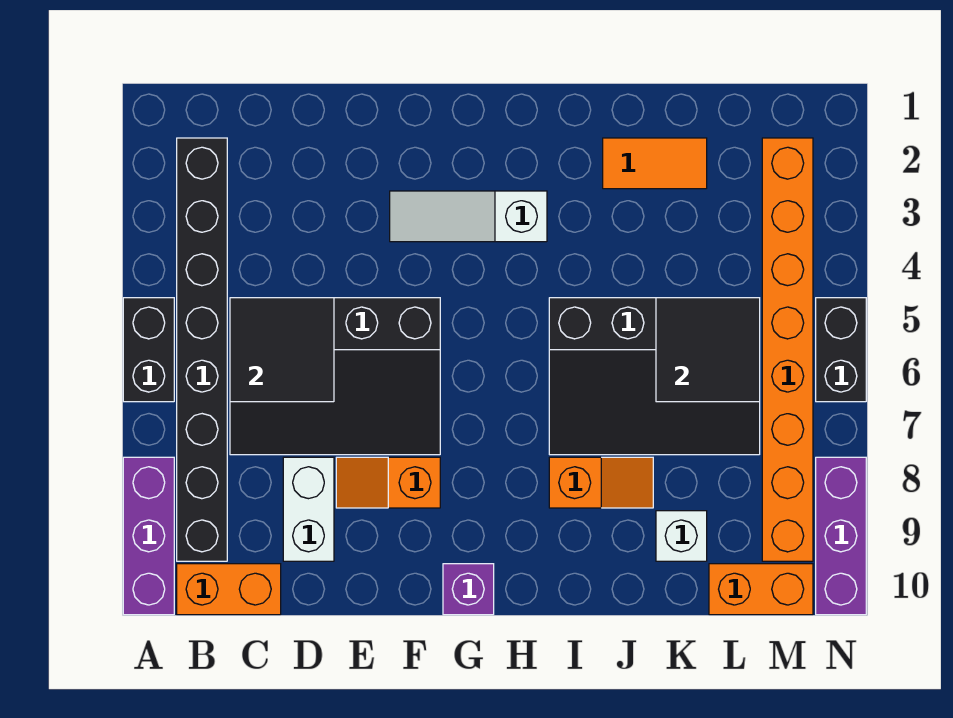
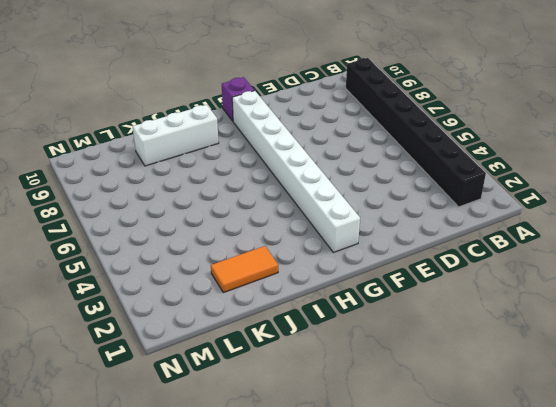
white brick G2:G9 level 1 -> white slope F3:H3 level 1 top H
white brick I9:K9 level 1 -> white brick K9 level 1
none -> black brick A5:A6 level 1
none -> purple brick A8:A10 level 1
none -> orange brick B10:C10 level 1

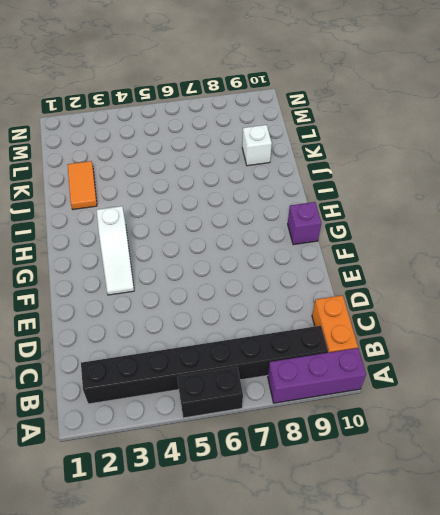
none -> black slope C5:F7 level 1 top 5
none -> white brick D8:D9 level 1
none -> orange slope E8:F8 level 1 top F

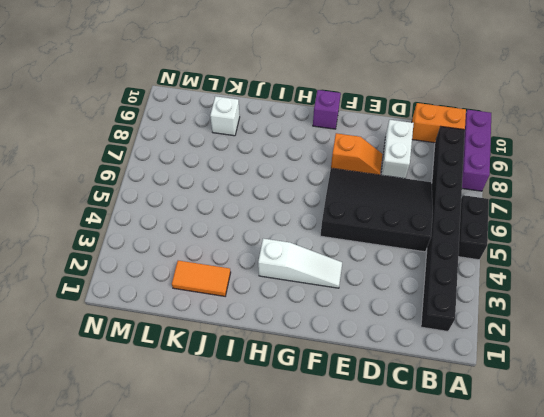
none -> black slope I5:L7 level 1 top 5
none -> orange slope I8:J8 level 1 top I
none -> orange brick L10:M10 level 1

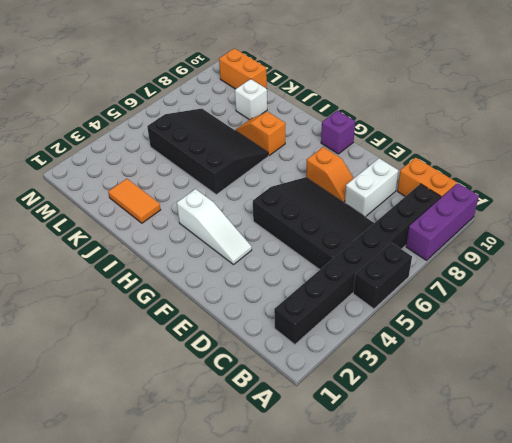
none -> orange brick M2:M9 level 1
none -> black brick N5:N6 level 1
none -> purple brick N8:N10 level 1

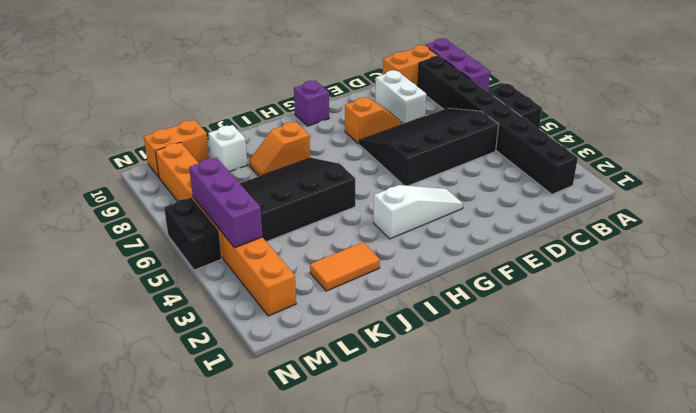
purple brick M4:M6 level 2 -> purple brick N8:N10 level 1
none -> black tile C5:D6 level 2
none -> black tile K5:L6 level 2

